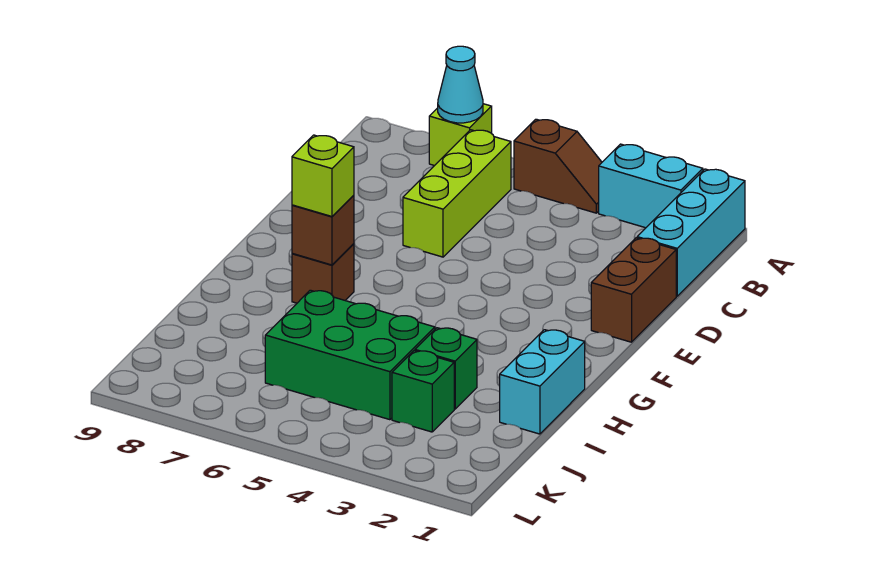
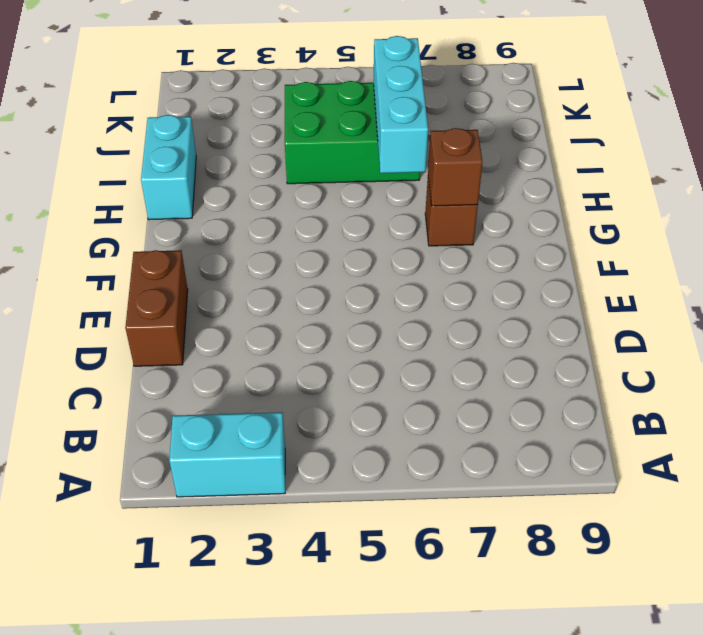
cyan brick H6:J6 level 2 -> cyan brick A1:C1 level 1
none -> brown slope A4:A5 level 1 top 5
none -> lime brick A7 level 1
none -> lime brick B6:D6 level 1

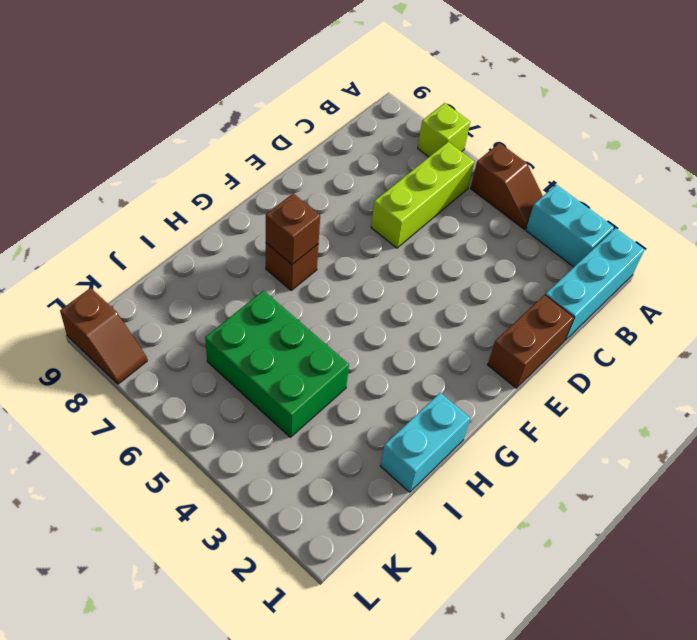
brown slope L8:L9 level 1 top 9 -> none
none -> green brick I3 level 1
none -> green brick J3 level 1
none -> cyan cone A7 level 2

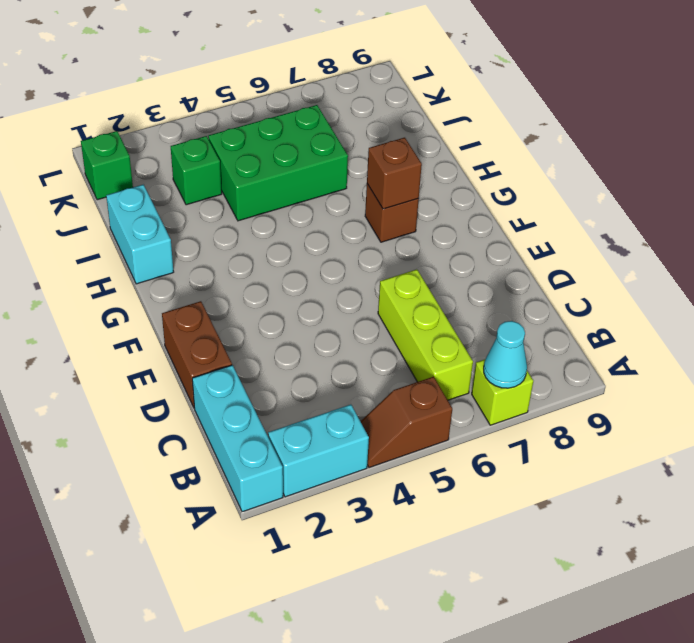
green brick K1 level 1 -> green brick I3 level 1
none -> lime brick G7 level 3

